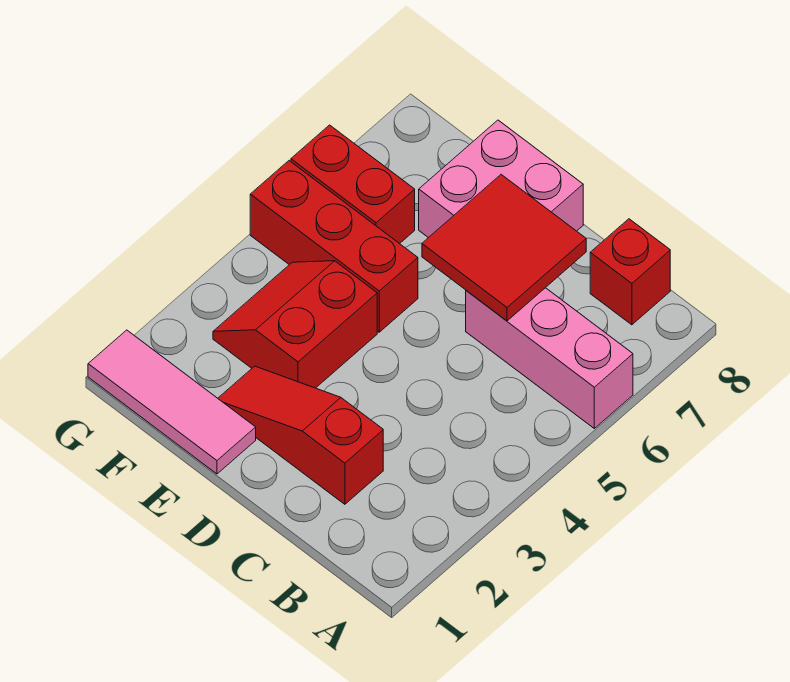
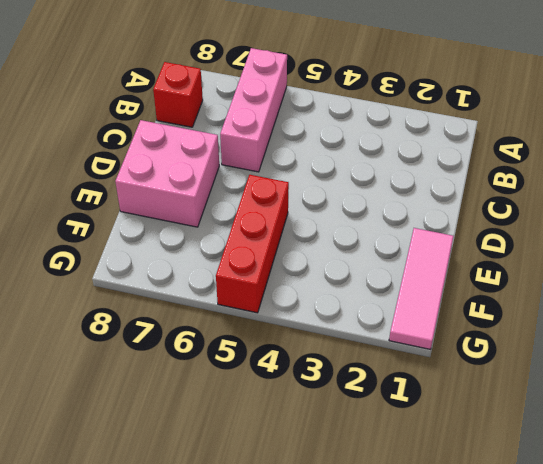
none -> red slope C2:E2 level 1 top C
none -> red slope E3:F4 level 1 top E

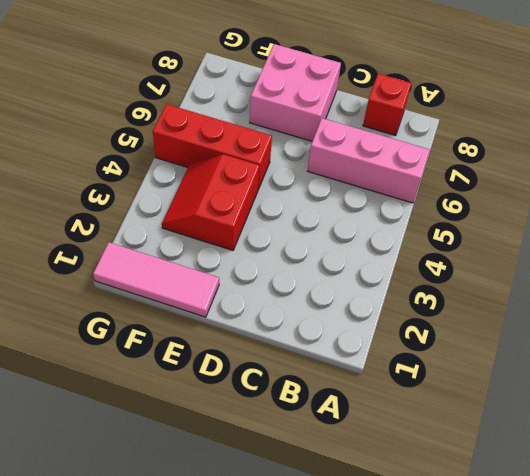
none -> red slope C2:E2 level 1 top C
none -> red brick F6:G6 level 1

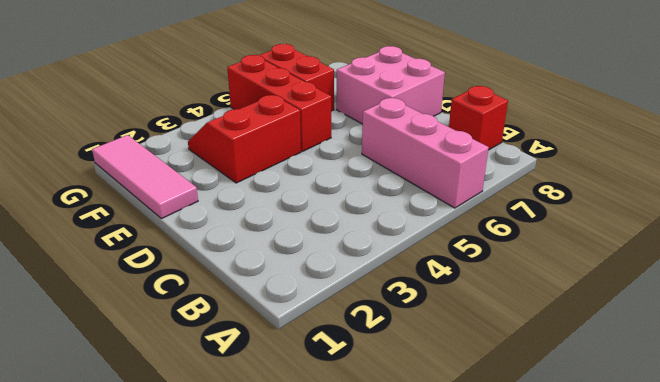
none -> red slope C2:E2 level 1 top C
none -> red tile C6:D7 level 2

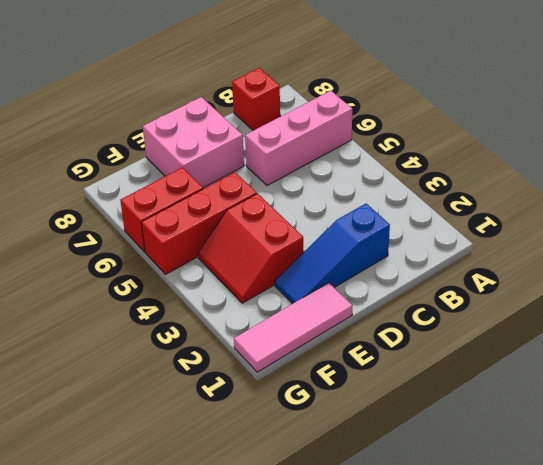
blue slope C2:E2 level 1 top C -> red slope C2:E2 level 1 top C
none -> red tile C6:D7 level 2

